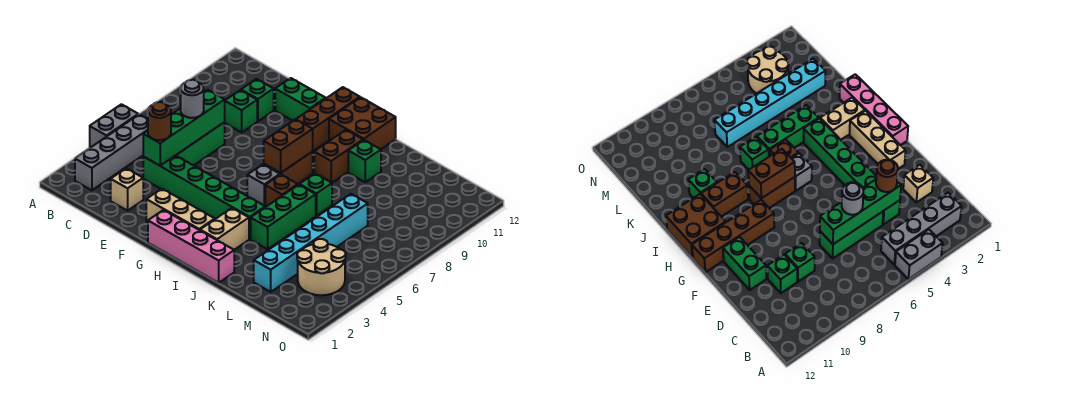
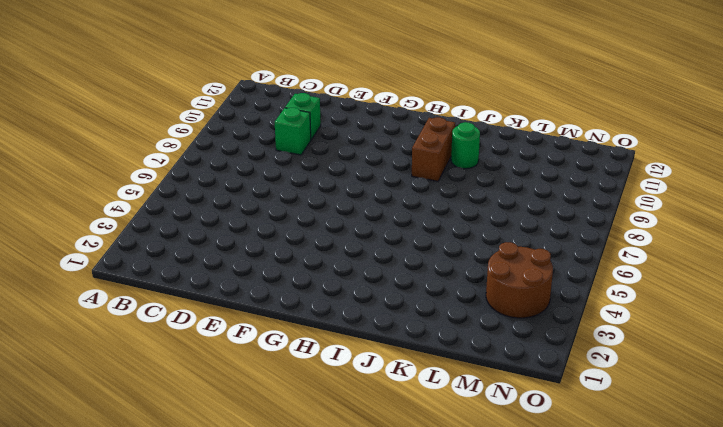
green round brick J10 level 1 -> green brick J10 level 1
brown round brick M3:N4 level 1 -> tan round brick M3:N4 level 1
none -> grey brick A4:A5 level 1
none -> grey brick B2:B5 level 1
none -> tan brick D2 level 1

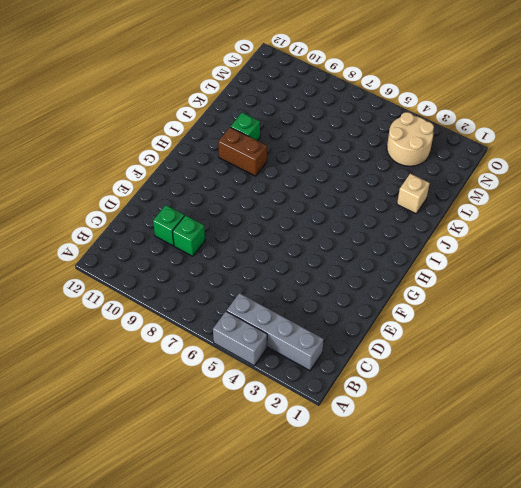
tan brick K2 level 1 -> tan brick D2 level 1
none -> green brick D4:I4 level 1
none -> green brick D5:D7 level 1
none -> green brick E11:F11 level 1

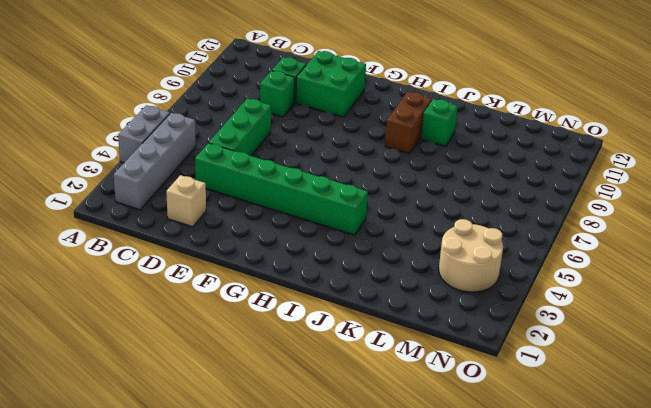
green brick E10:F11 level 1 -> green brick E11:F11 level 1
none -> tan brick F2:H2 level 1
none -> pink brick G1:J1 level 1
none -> brown brick G9:G12 level 1

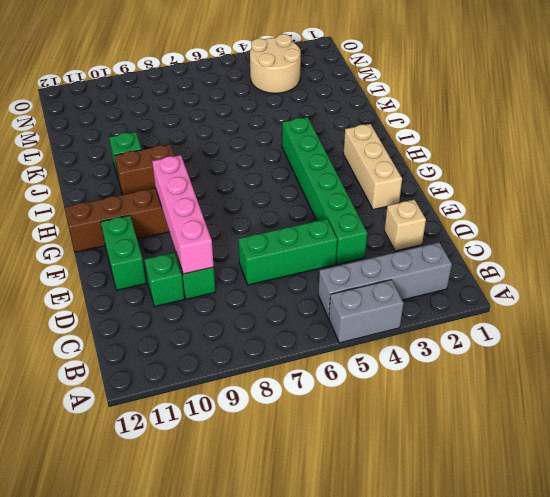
pink brick D9:G9 level 2 -> pink brick G1:J1 level 1
none -> grey brick H6 level 1
none -> brown brick H7:H8 level 1
none -> brown brick H11:I12 level 1

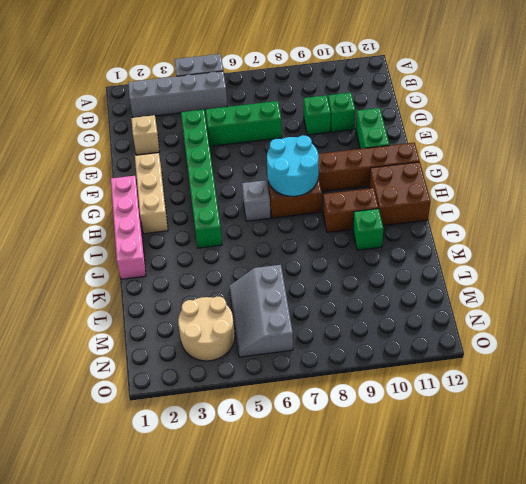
cyan round brick G7:H8 level 2 -> brown brick H7:H8 level 2
grey slope L5:N6 level 1 top 6 -> cyan brick L2:L7 level 1
none -> tan brick I2:I3 level 1
none -> brown brick I6 level 1
none -> green brick J4:J6 level 1

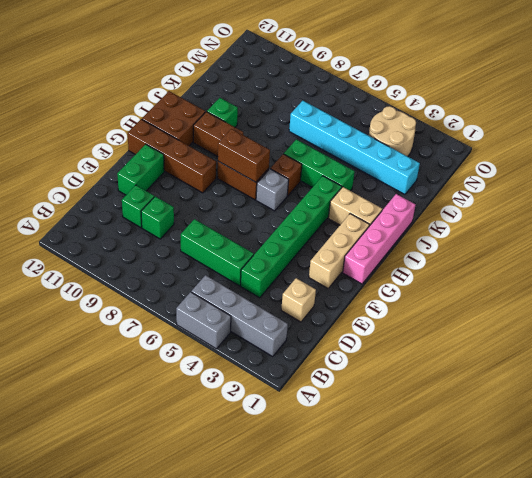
none -> green brick J7 level 1
none -> green brick D4:D7 level 2
none -> brown round brick D4 level 3

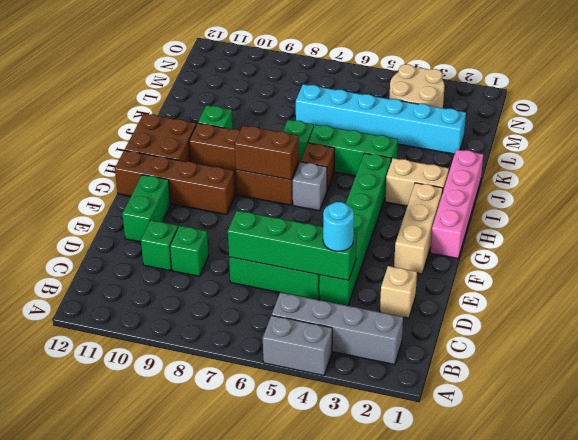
cyan round brick D4 level 3 -> brown round brick D4 level 3
none -> grey round brick D6 level 3

